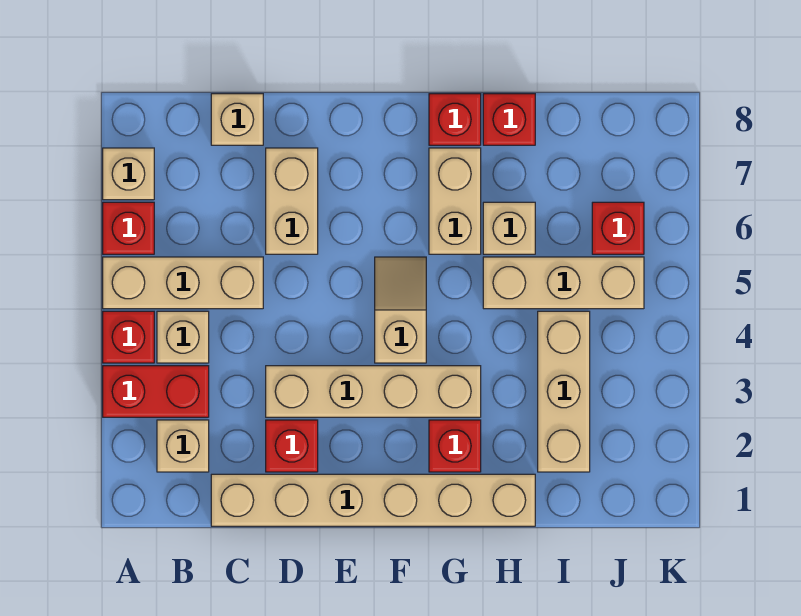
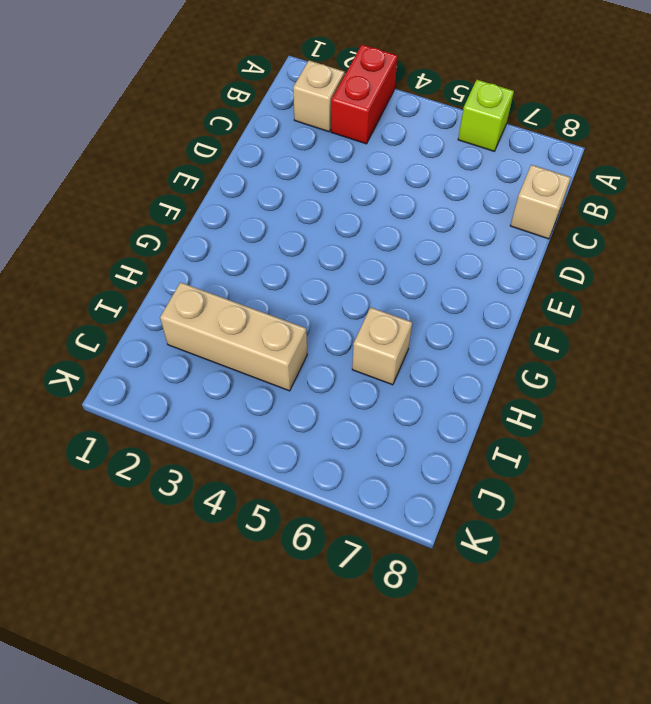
lime brick A6 level 1 -> red brick A6 level 1
none -> red brick A4 level 1
none -> tan brick A5:C5 level 1
none -> tan brick A7 level 1

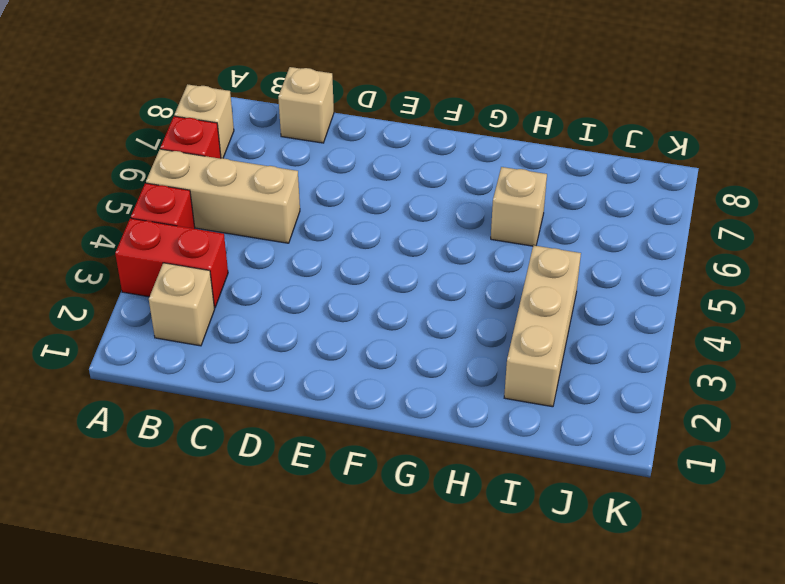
none -> tan brick B4 level 1
none -> tan brick C1:H1 level 1
none -> red brick D2 level 1

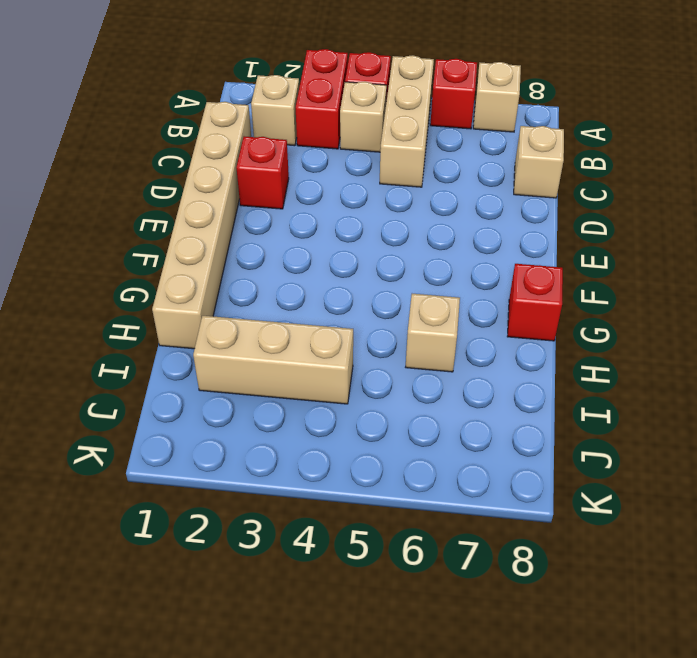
none -> tan brick D3:G3 level 1
none -> tan brick D6:D7 level 1
none -> tan slope F4:F5 level 1 top 4

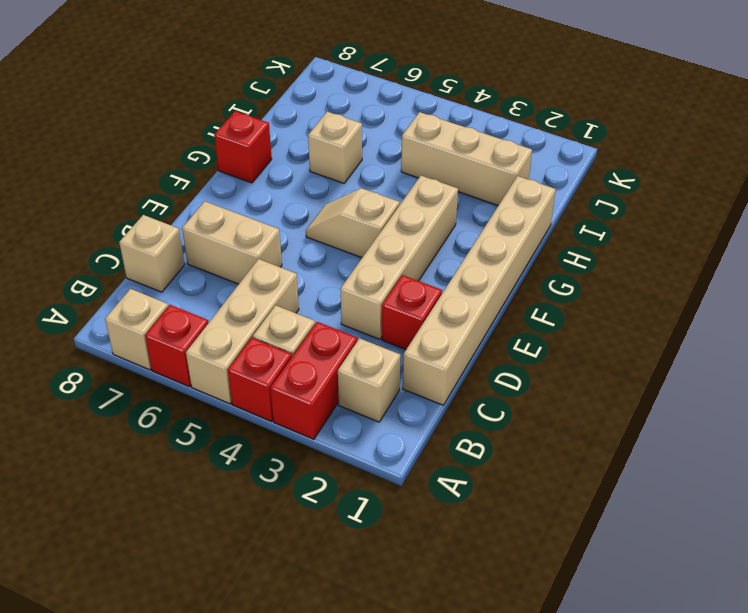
none -> red brick G2 level 1
none -> tan brick G6:G7 level 1
none -> tan brick H5:J5 level 1

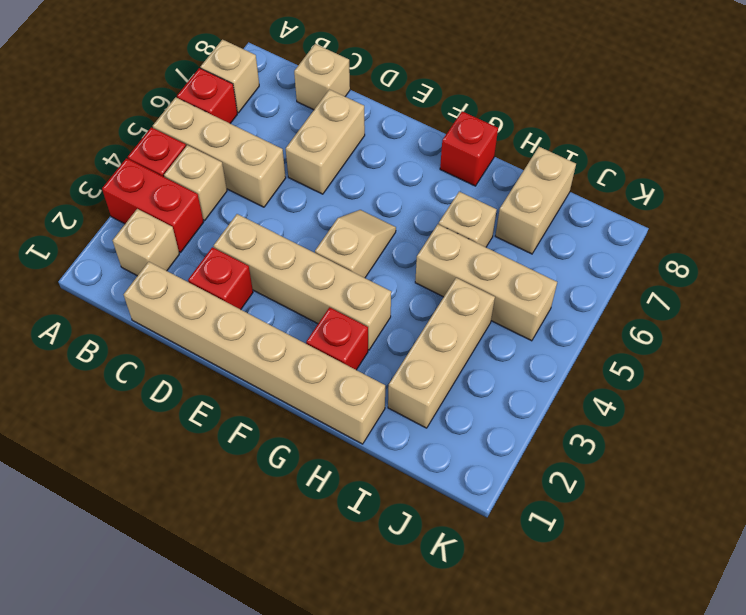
tan brick I7:I8 level 1 -> tan brick G6:G7 level 1
none -> red brick H8 level 1
none -> red brick J6 level 1

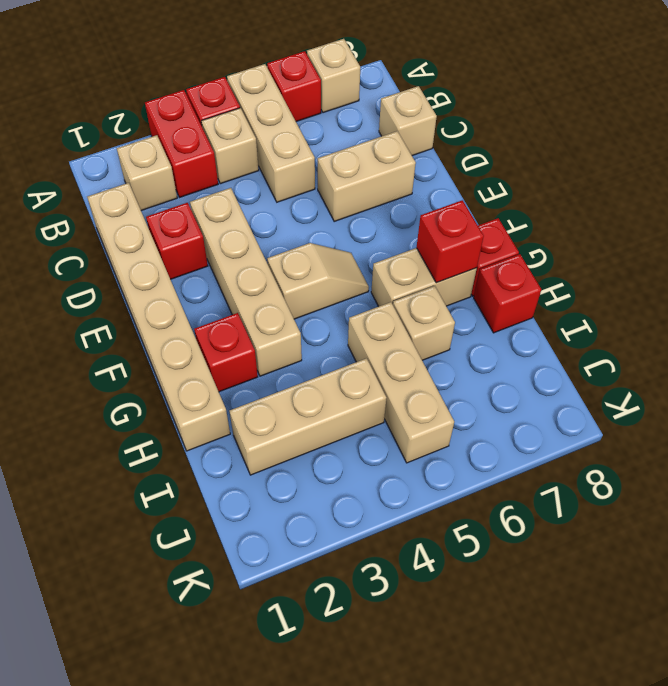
red brick G7 level 2 -> red brick J6 level 1

